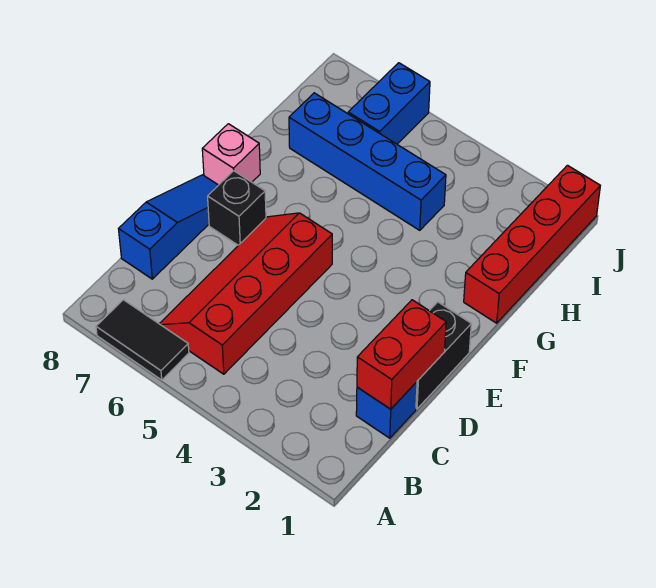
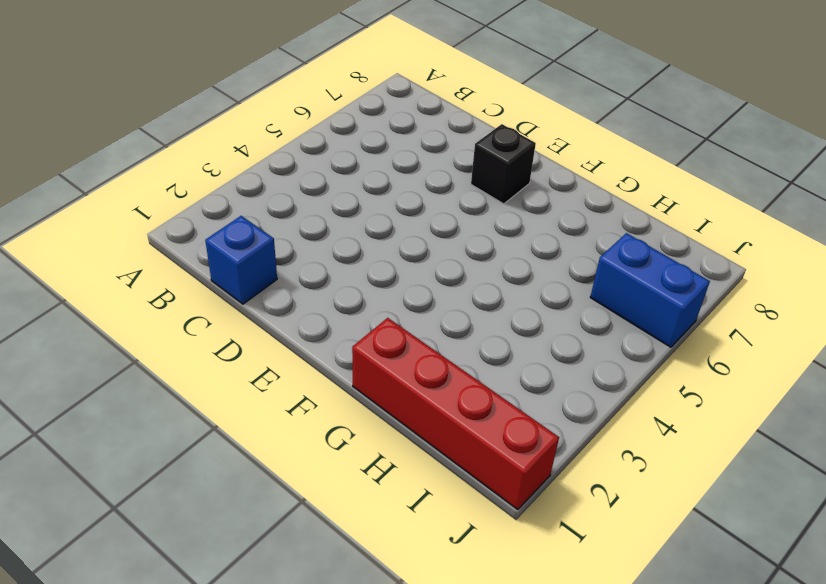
none -> black tile A6:A7 level 1
none -> red slope B5:E6 level 1 top 5

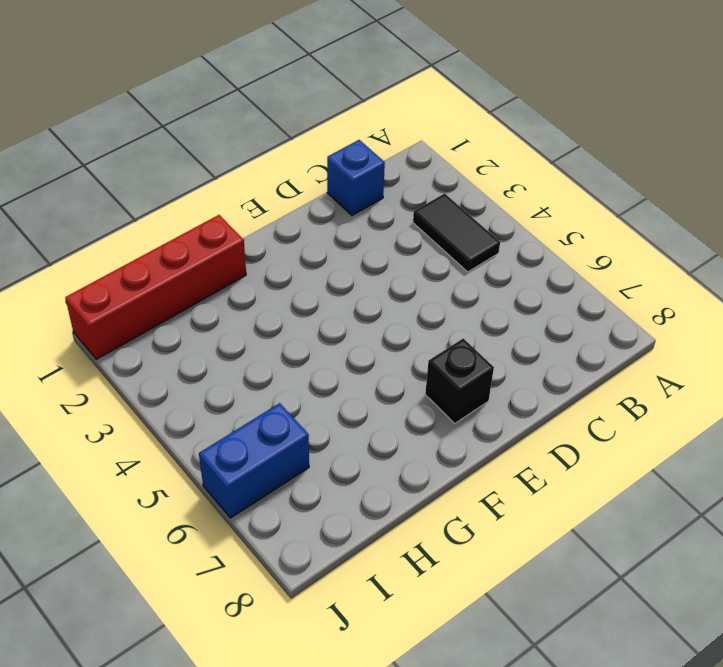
black tile B3:B4 level 1 -> black tile A6:A7 level 1
none -> red slope B5:E6 level 1 top 5
none -> blue slope C8:E8 level 1 top C

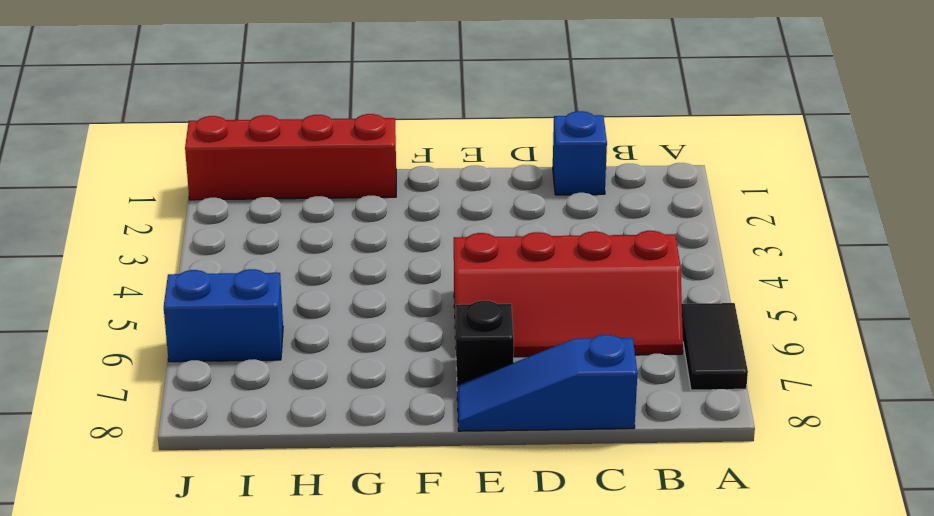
none -> black brick D1:E1 level 1
none -> pink brick F8 level 1

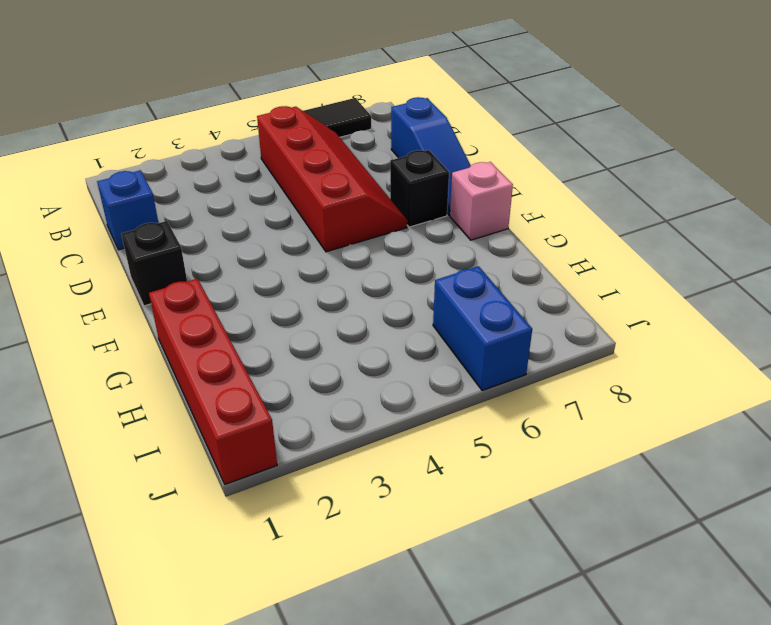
black brick E1 level 1 -> black brick D1:E1 level 1
none -> blue brick H4:H7 level 1
none -> red brick C1:D1 level 2

